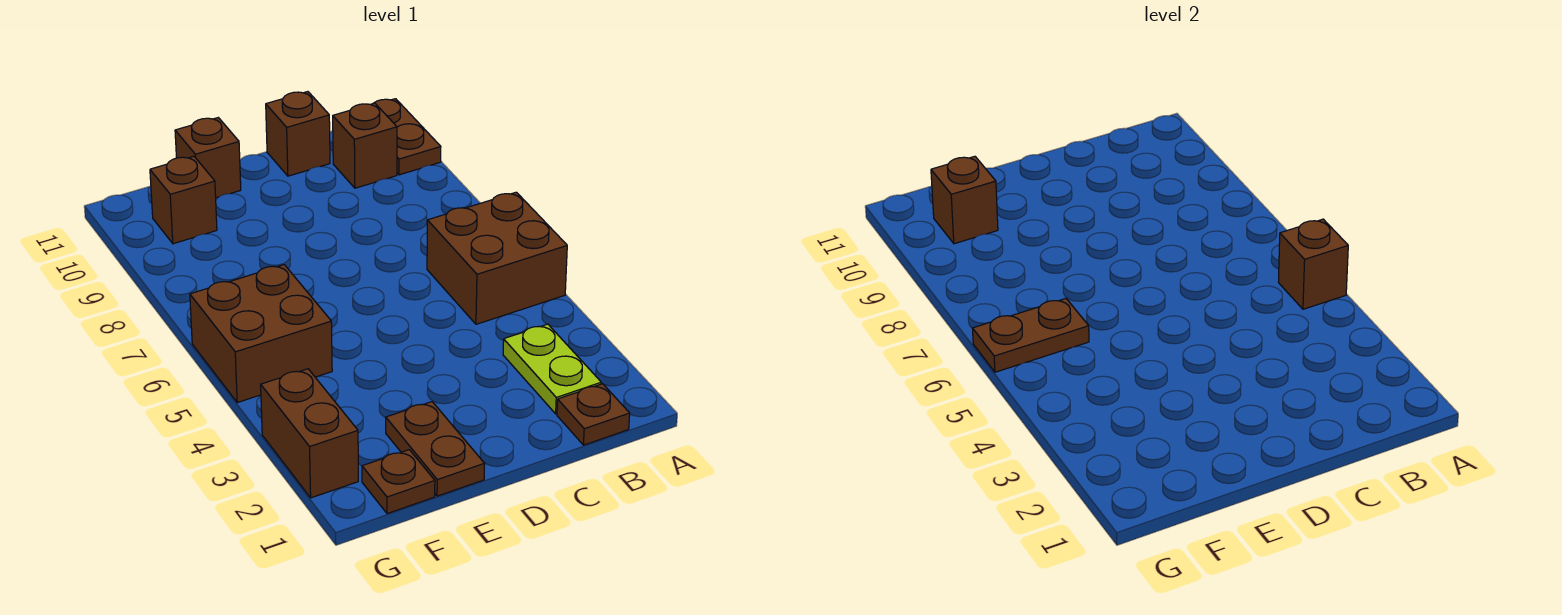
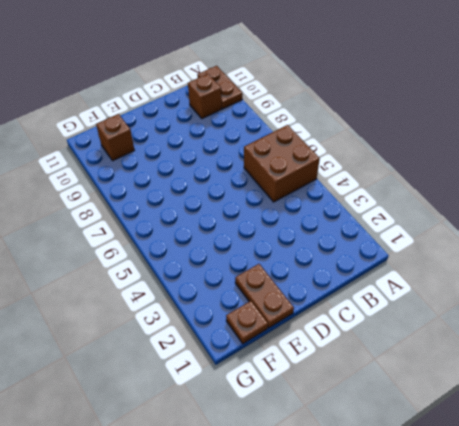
none -> brown plate B1 level 1
none -> lime plate B2:B3 level 1
none -> brown brick C11 level 1

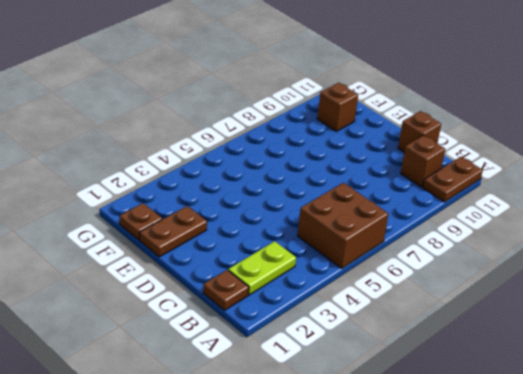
none -> brown brick E11 level 1
none -> brown brick F5:G6 level 1
none -> brown brick G2:G3 level 1

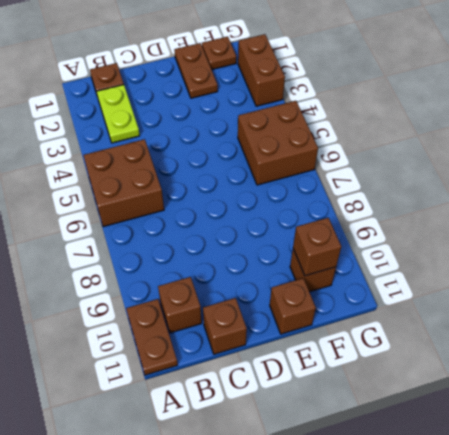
none -> brown brick A5 level 2
none -> brown plate F6:G6 level 2

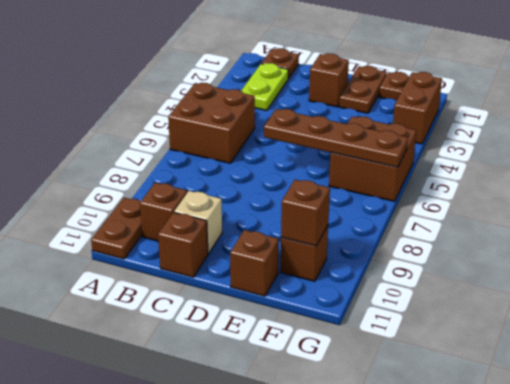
tan brick C10 level 1 -> none
brown brick D2 level 1 -> brown brick A5 level 2
brown plate D6:G6 level 2 -> brown plate F6:G6 level 2

